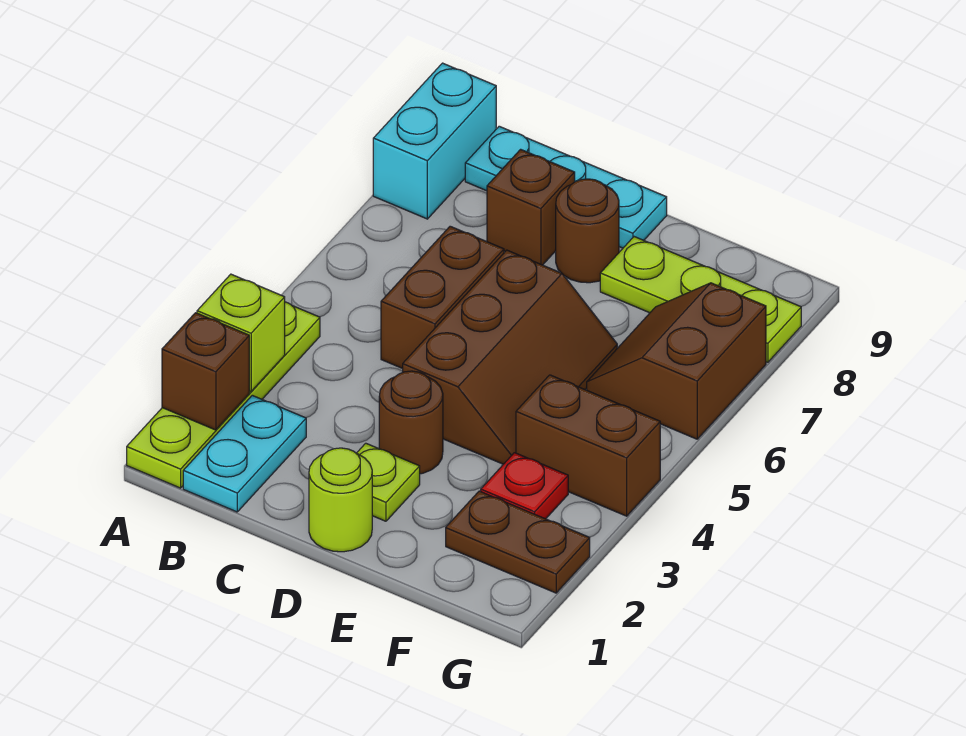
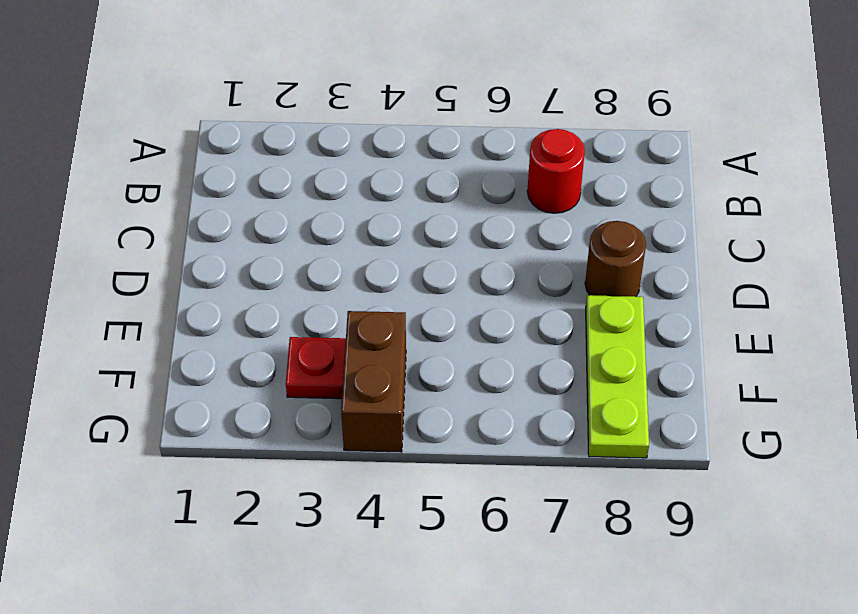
red round brick B7 level 1 -> none
none -> lime plate A1:A4 level 1
none -> cyan brick A8:A9 level 1
none -> cyan plate B1:B2 level 1

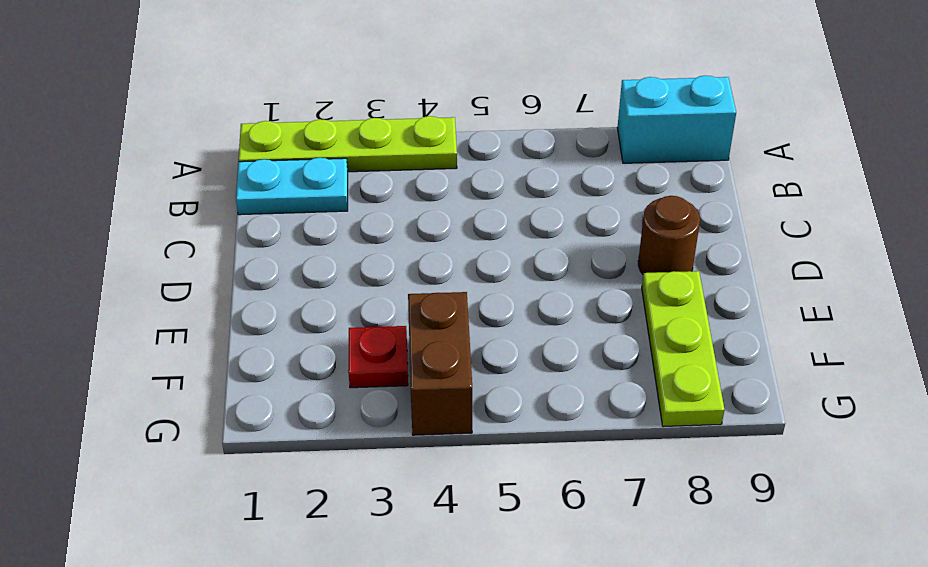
none -> cyan plate B9:D9 level 1
none -> brown brick C5:C6 level 1
none -> brown brick C8 level 1

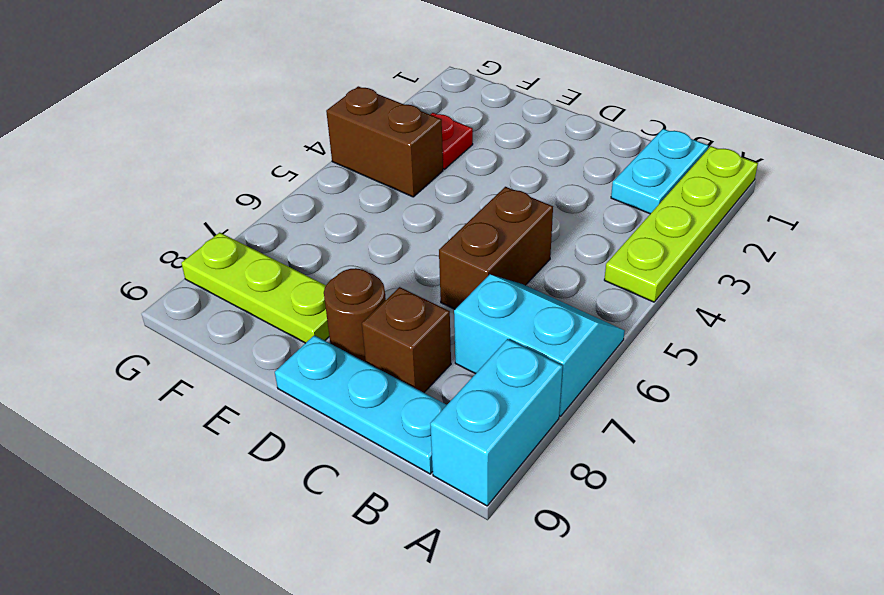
cyan slope A6:B7 level 1 top 7 -> none
none -> lime round brick D1 level 1
none -> lime plate D2 level 1
none -> brown round brick D3 level 1

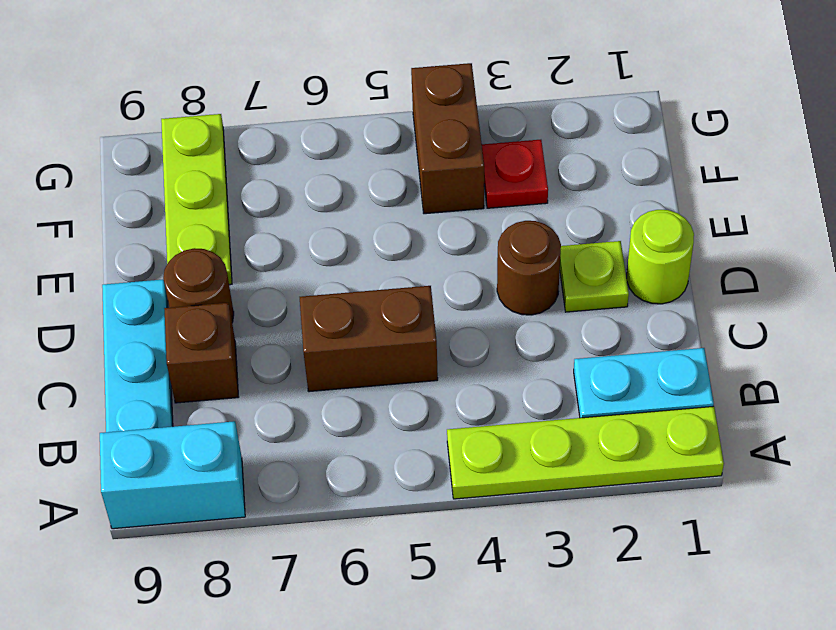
none -> brown slope D4:E6 level 1 top D
none -> brown plate F2:G2 level 1
none -> brown slope F6:G7 level 1 top G

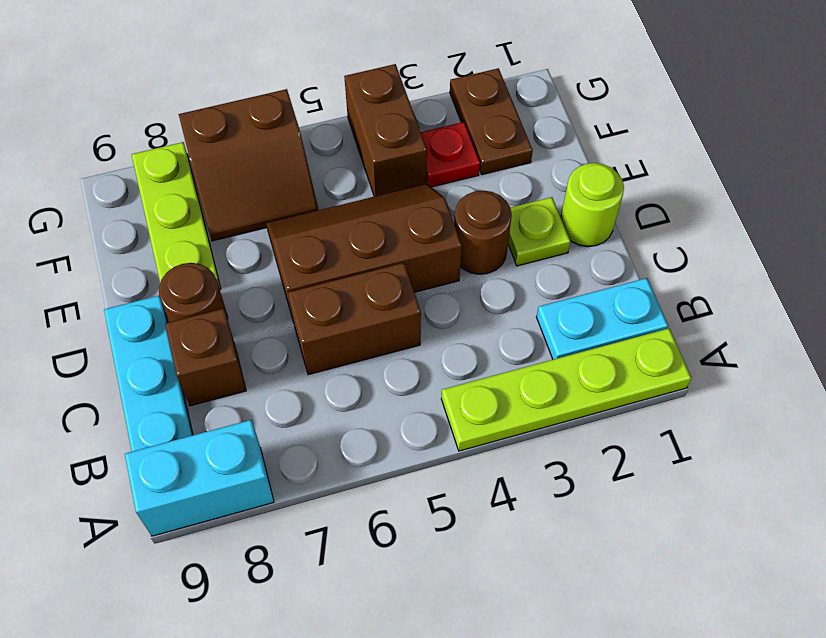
none -> brown brick A2 level 2
none -> lime brick A3 level 2

